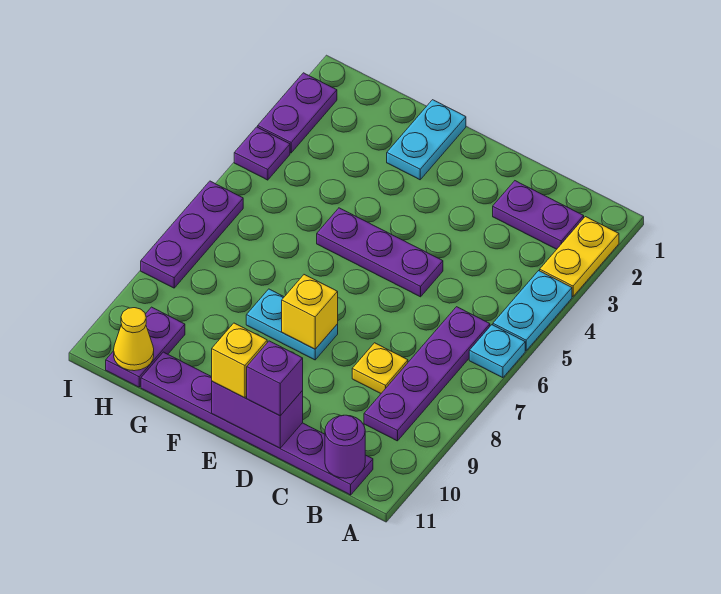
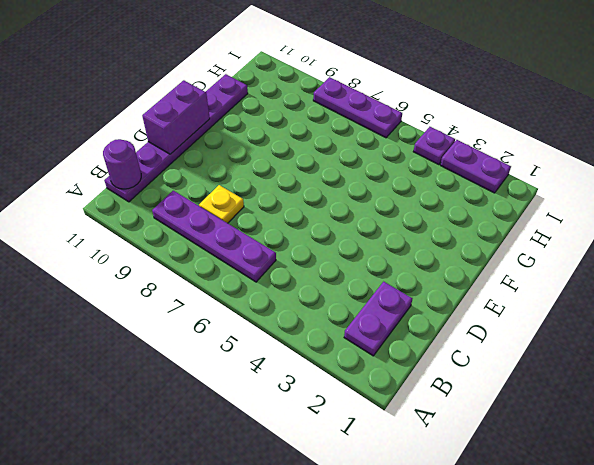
none -> yellow plate A2:A3 level 1
none -> cyan plate A4:A5 level 1
none -> cyan plate A6 level 1

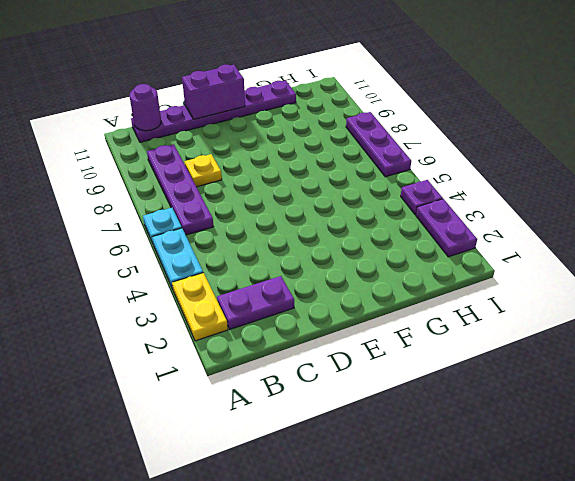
none -> purple plate D5:F5 level 1
none -> cyan plate E8:F8 level 1
none -> cyan plate F1:F2 level 1

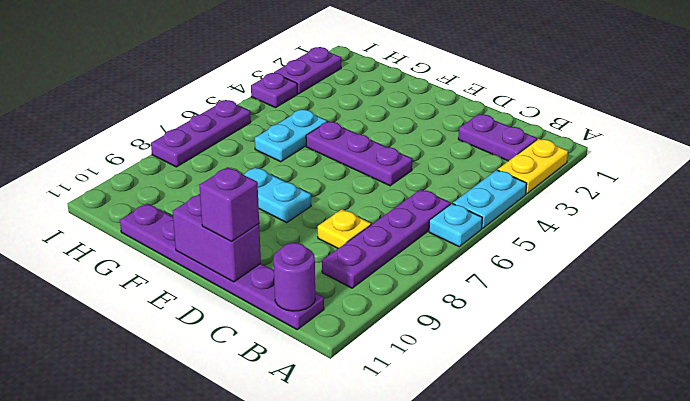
cyan plate G5:G6 level 1 -> cyan plate F1:F2 level 1
none -> purple plate H10:H11 level 1
none -> yellow brick E8 level 2
none -> yellow cone H11 level 2

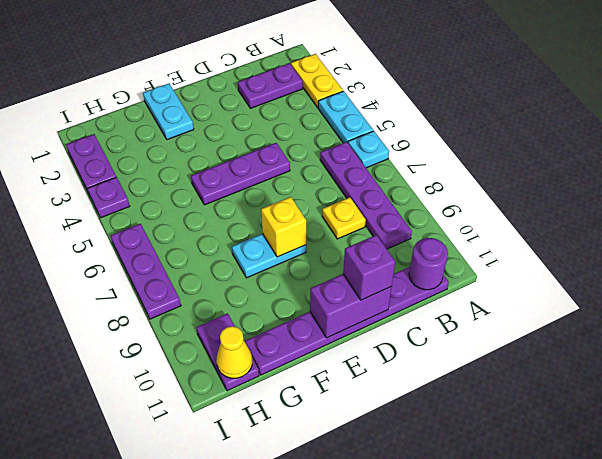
none -> yellow brick E11 level 3

